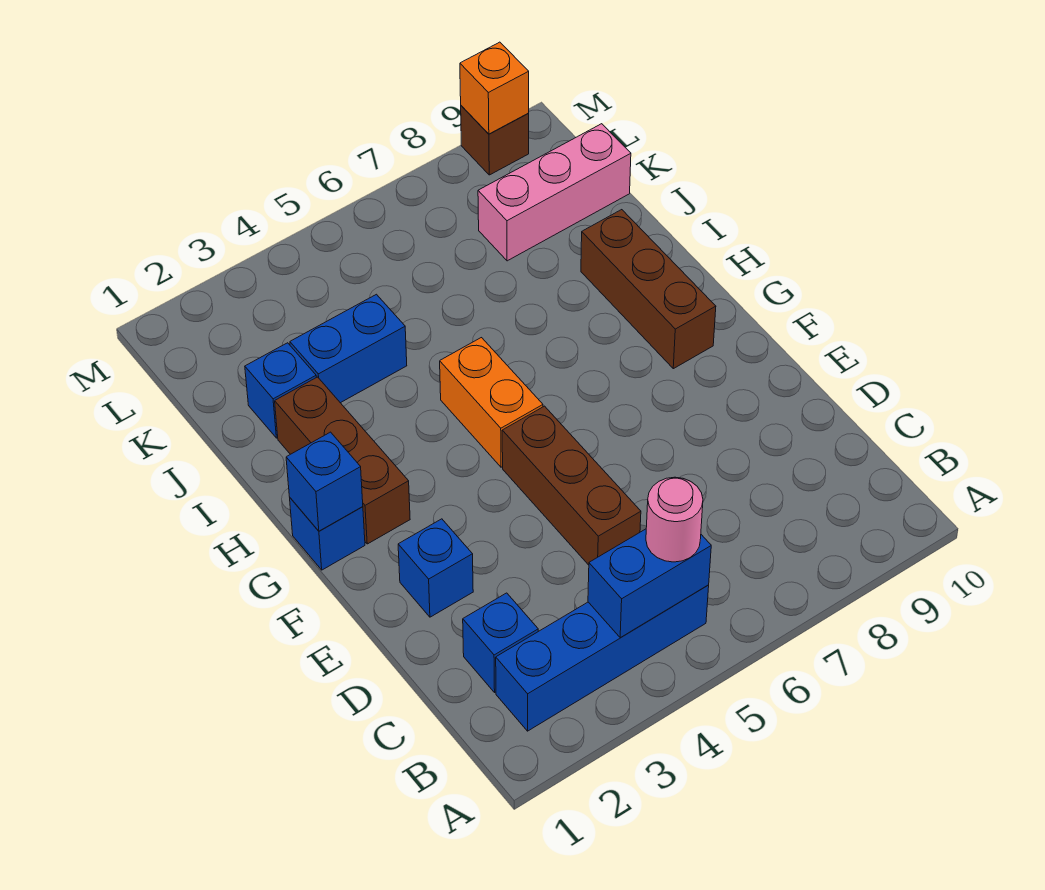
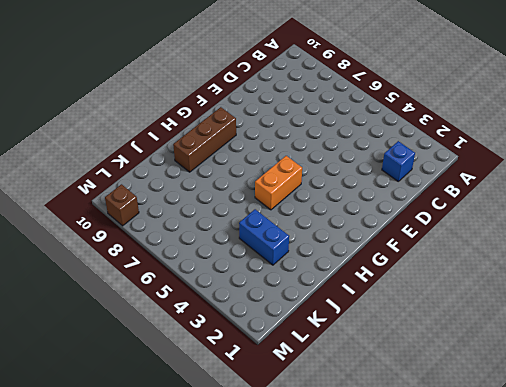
none -> blue brick B2:B5 level 1
none -> brown brick D5:F5 level 1
none -> blue brick E2 level 1

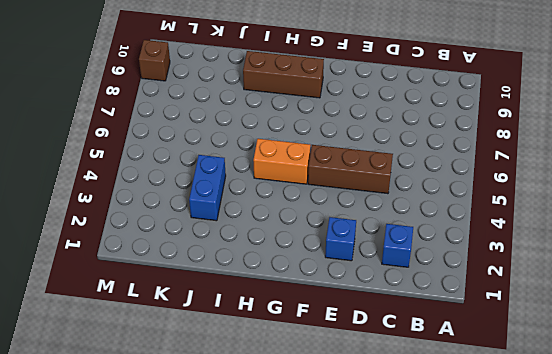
none -> blue brick B2:B5 level 1
none -> blue brick G1 level 1
none -> brown brick G2:I2 level 1

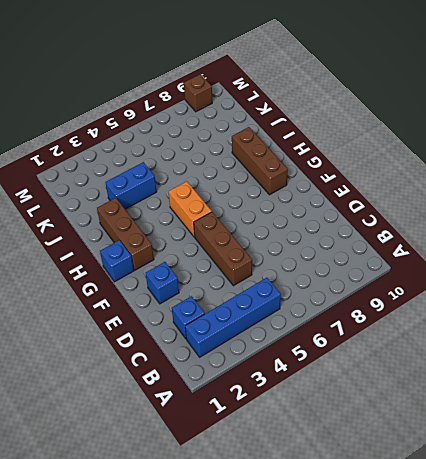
none -> blue brick J2 level 1
none -> pink brick K8:K10 level 1
none -> blue brick B4:B5 level 2

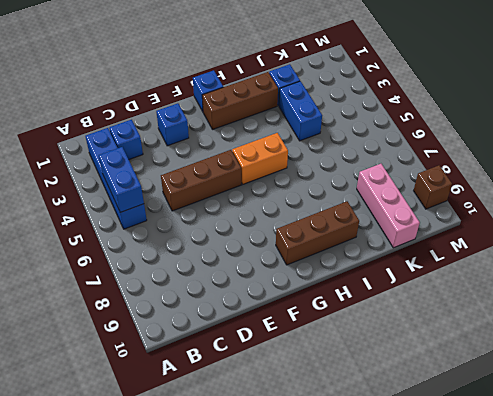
none -> blue brick G1 level 2
none -> orange brick M9 level 2
none -> pink round brick B5 level 3

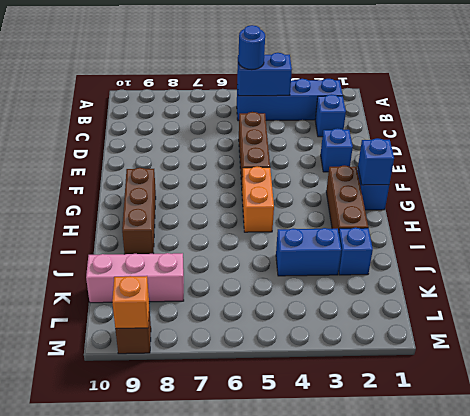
blue round brick B5 level 3 -> pink round brick B5 level 3

